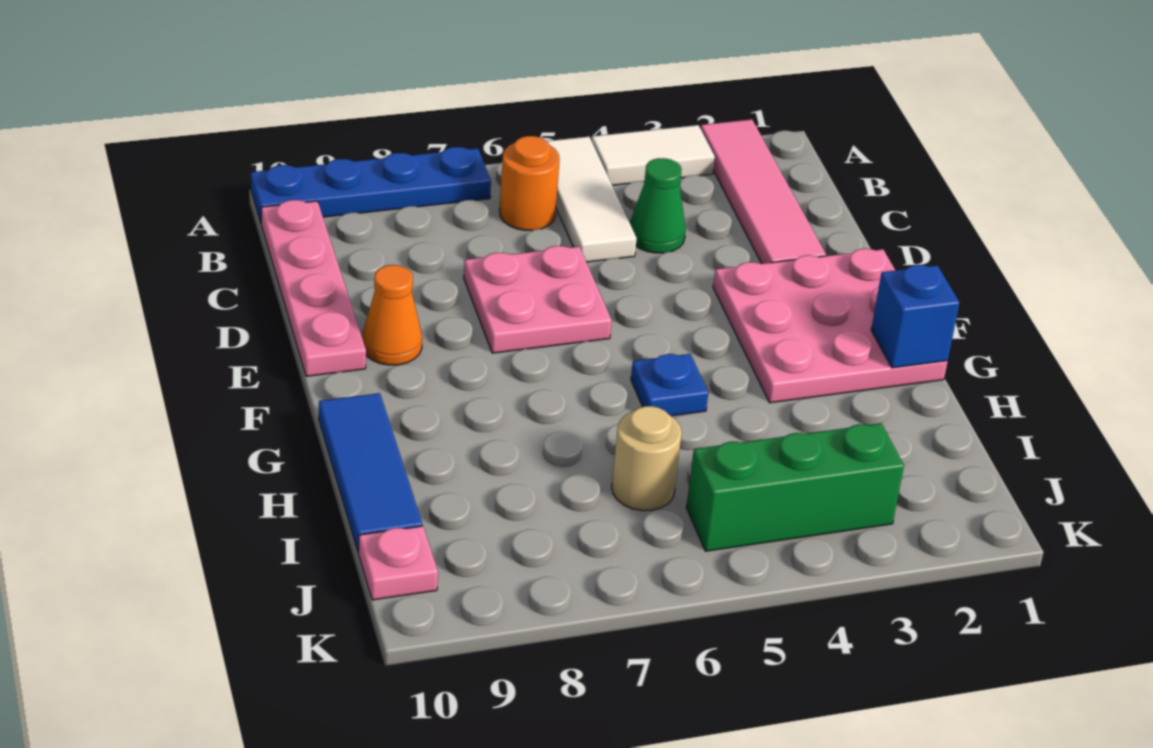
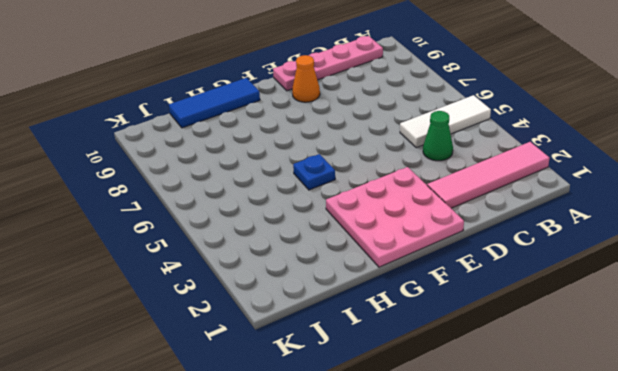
none -> white tile A3:A4 level 1
none -> blue plate A7:A10 level 1
none -> orange round brick B6 level 1

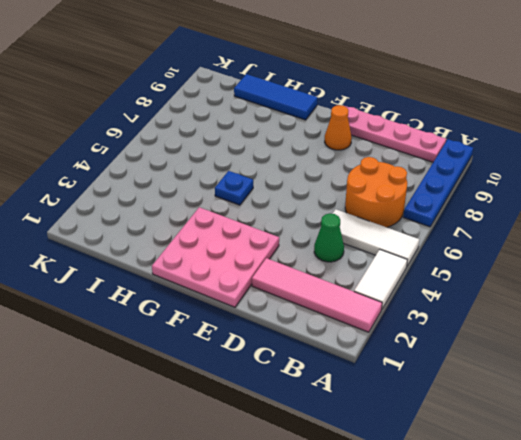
orange round brick B6:C7 level 1 -> orange round brick B6 level 1
none -> pink plate D6:E7 level 1
none -> tan round brick I6 level 1
none -> green brick J3:J5 level 1

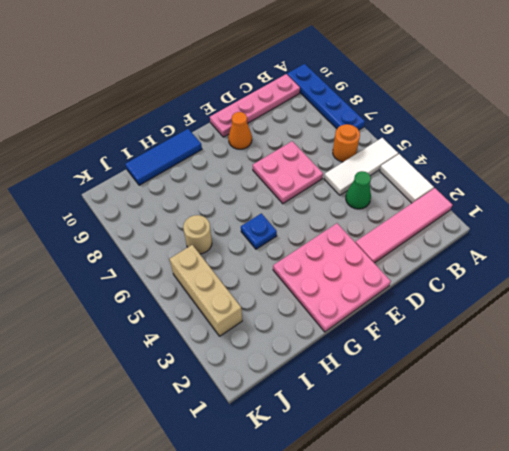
tan brick J3:J5 level 1 -> green brick J3:J5 level 1
none -> pink plate J10 level 1
none -> blue brick G1 level 2

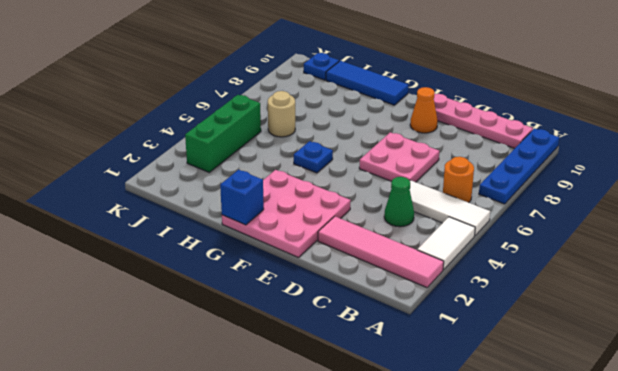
blue plate J10 level 1 -> pink plate J10 level 1

